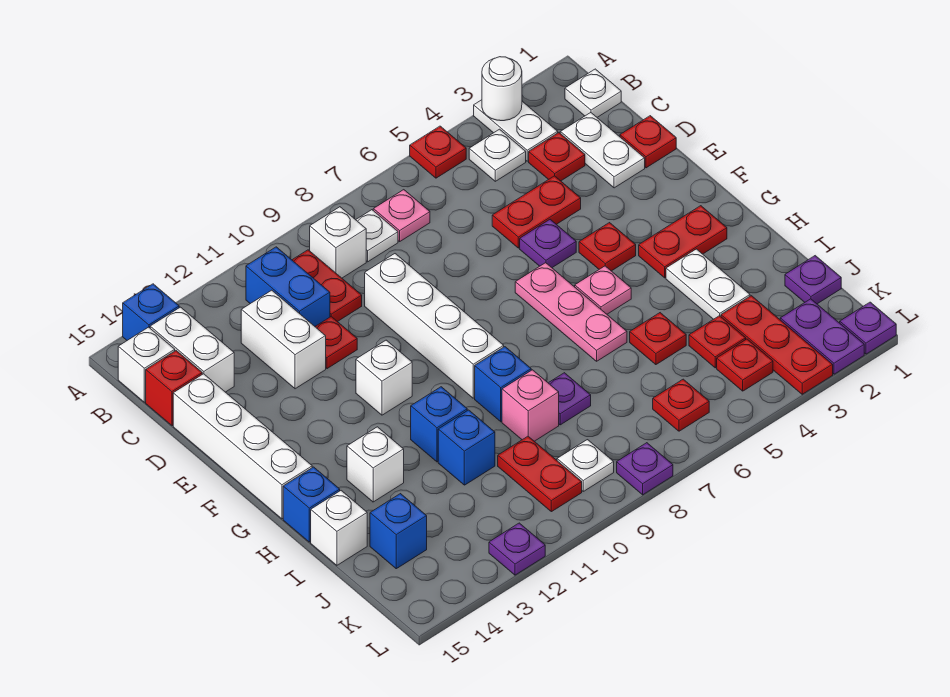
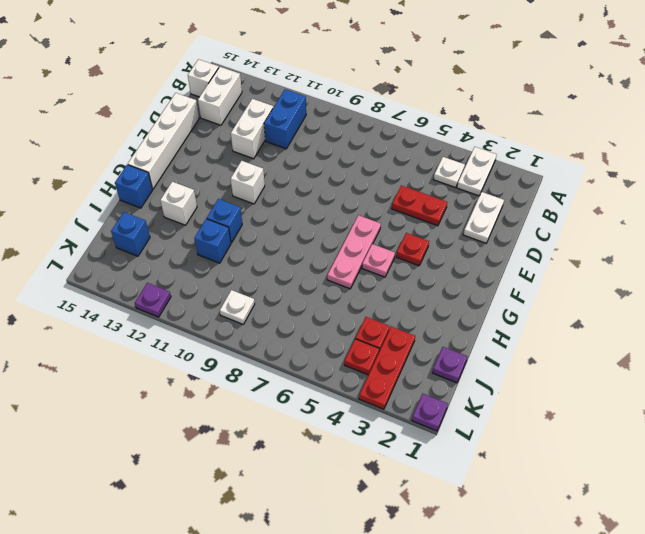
none -> red plate A5 level 1
none -> blue brick A14 level 1
none -> white plate B1 level 1
none -> pink plate B7 level 1

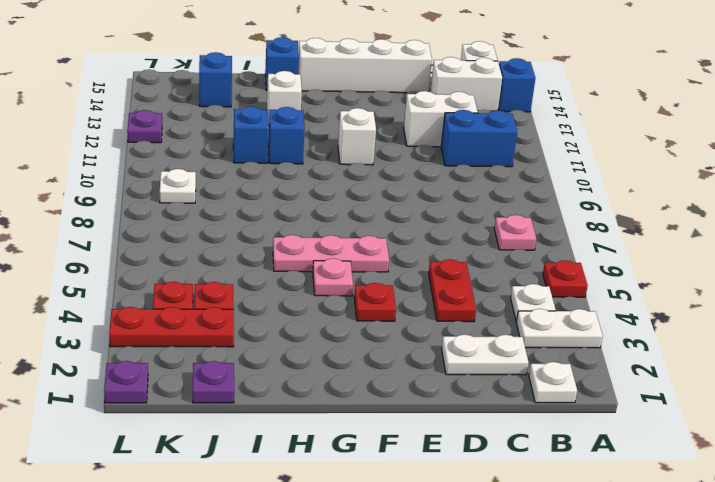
none -> white plate B8 level 1
none -> white brick B9 level 1
none -> red plate B10:C10 level 1
none -> red plate C3 level 1

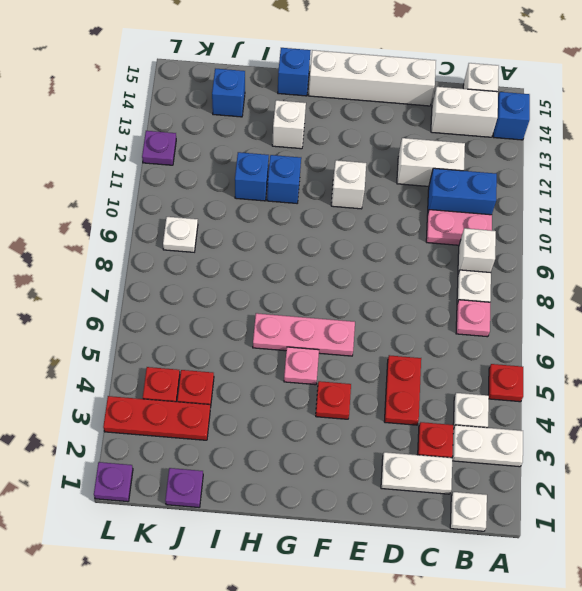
pink plate B10:C10 level 1 -> red plate B10:C10 level 1
none -> red brick C15 level 1
none -> red plate D1 level 1
none -> white brick D9:G9 level 1
none -> red plate D11 level 1

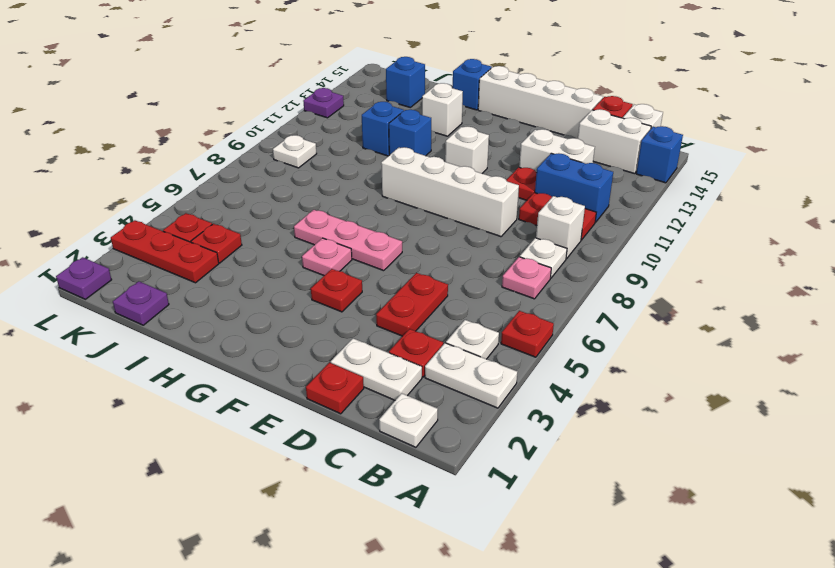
none -> purple plate E5 level 1
none -> red plate G2:G3 level 1
none -> white plate H3:I3 level 1
none -> blue brick H9 level 1

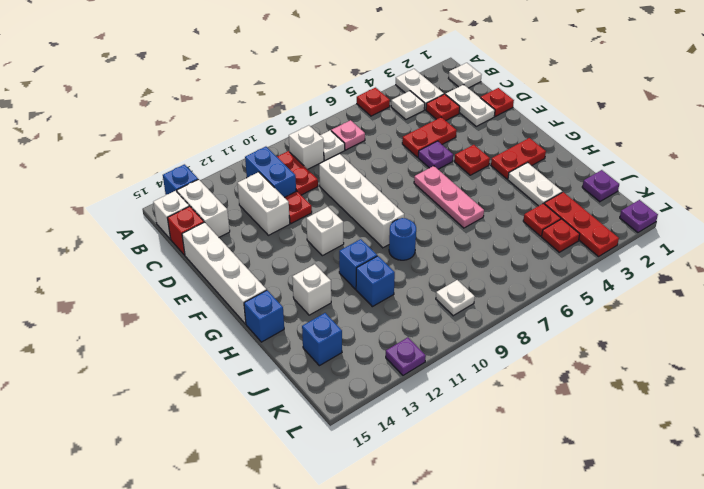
blue round brick H9 level 1 -> blue brick H9 level 1
none -> pink plate G5 level 1
none -> red plate I5 level 1
none -> purple plate I8 level 1
none -> pink brick I9 level 1

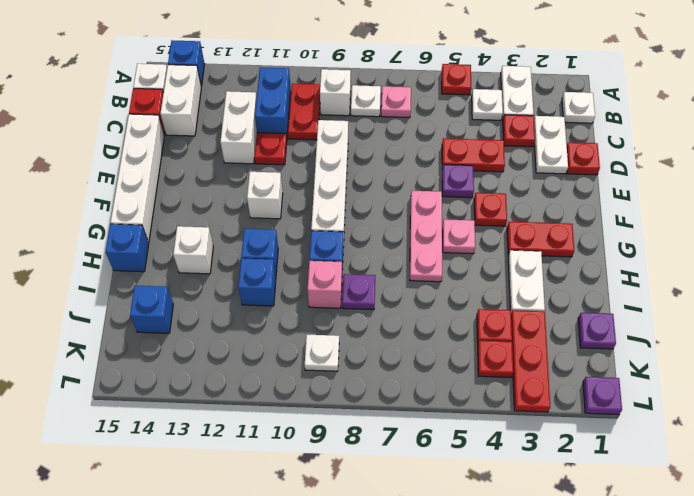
none -> red plate I5 level 1
none -> white brick I15 level 1
none -> red plate J10:K10 level 1
none -> purple plate K2:L2 level 1

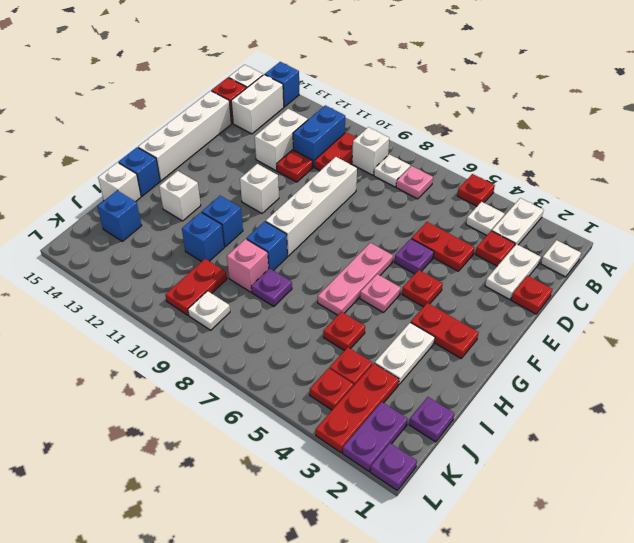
none -> red plate K6 level 1
none -> purple plate L8 level 1
none -> purple plate L12 level 1
none -> white round brick A3 level 2

